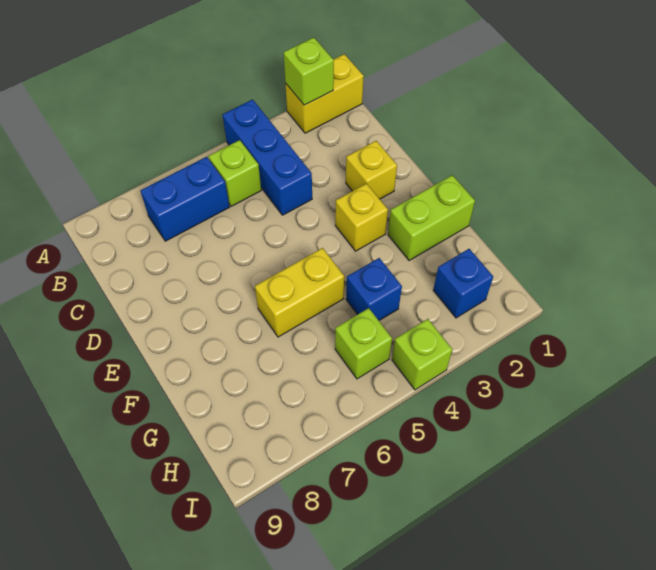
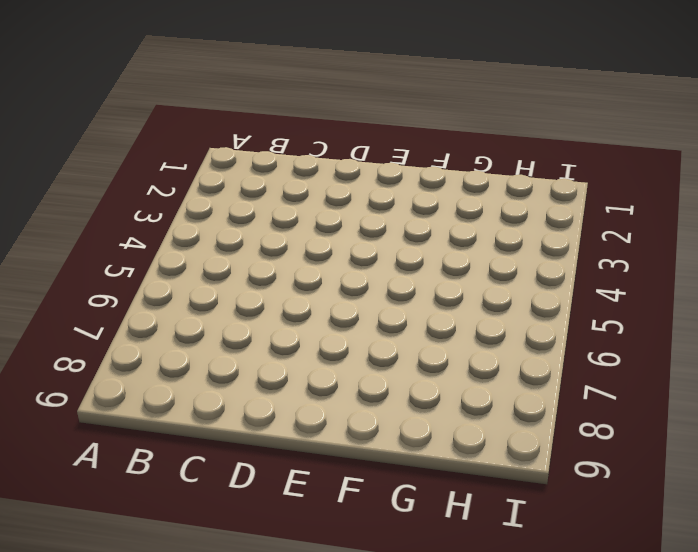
none -> yellow brick A1:A2 level 1
none -> blue brick A4:C4 level 1
none -> lime brick B5 level 1

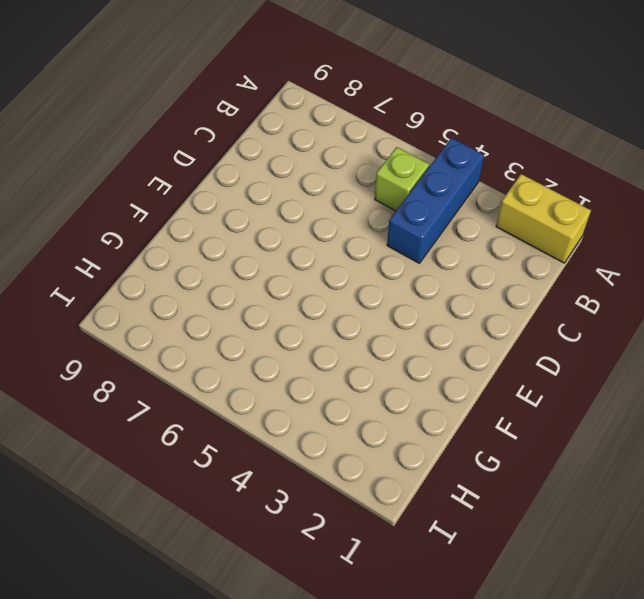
none -> blue brick B6:B7 level 1
none -> yellow brick D2 level 1
none -> yellow brick E3 level 1

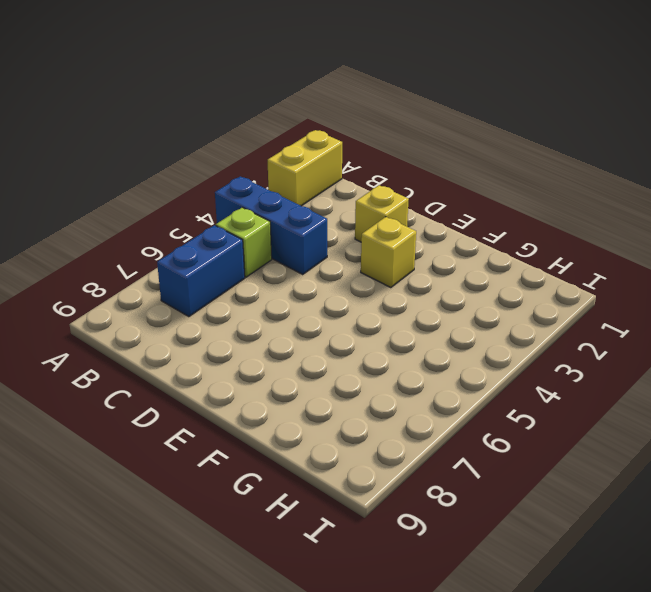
none -> lime brick F1:F2 level 1
none -> yellow brick F5:F6 level 1
none -> blue brick G4 level 1

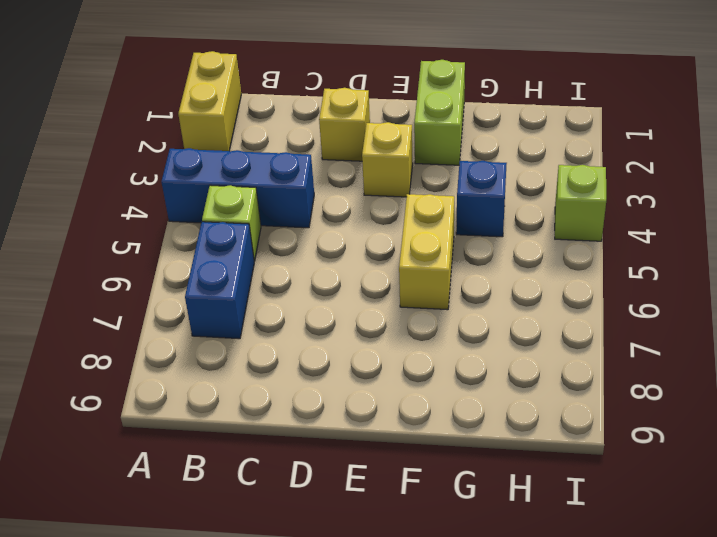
none -> blue brick H2 level 1
none -> lime brick H5 level 1
none -> lime brick A2 level 2

